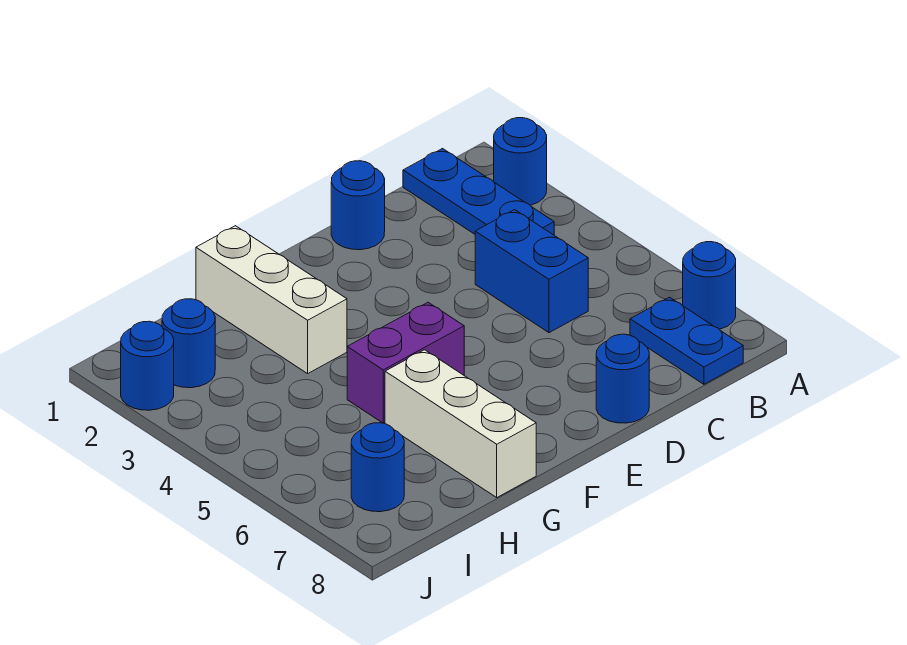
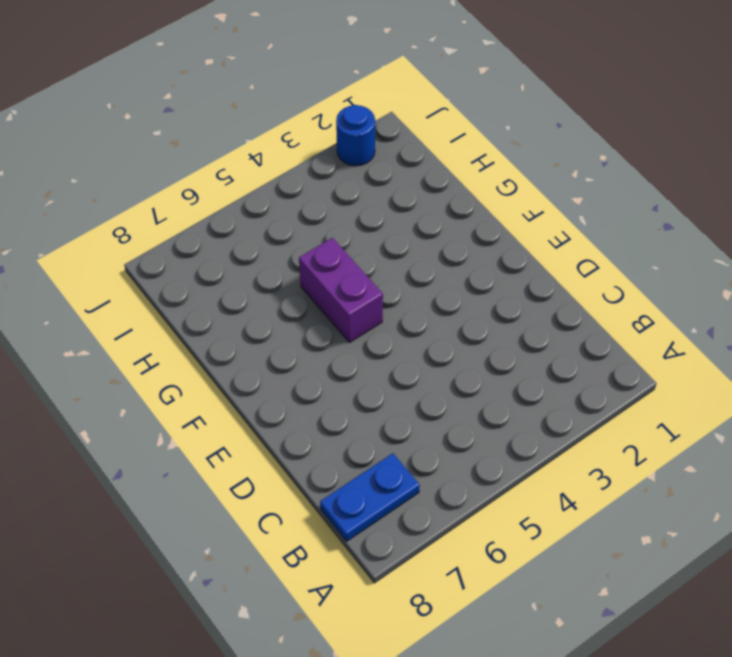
none -> blue round brick A2 level 1
none -> blue round brick A7 level 1
none -> blue plate B1:B3 level 1

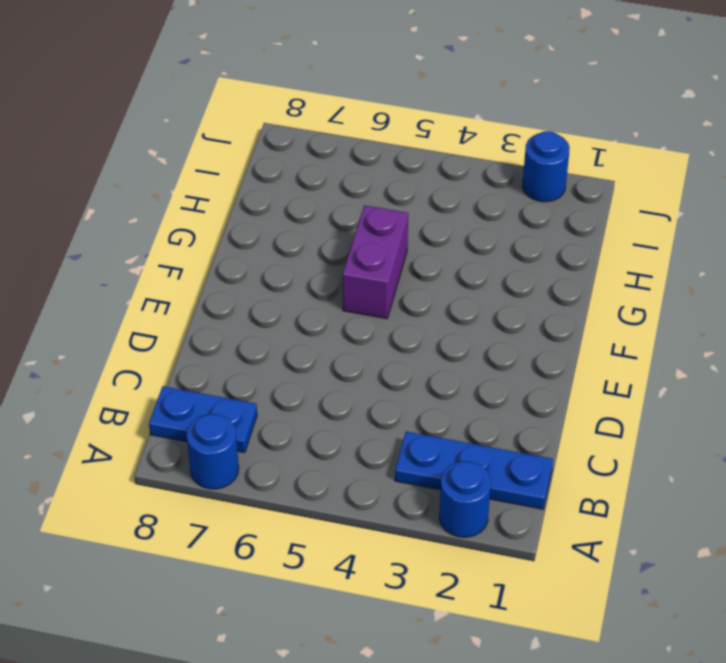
none -> blue brick C4:C5 level 1
none -> blue round brick D1 level 1
none -> blue round brick D8 level 1

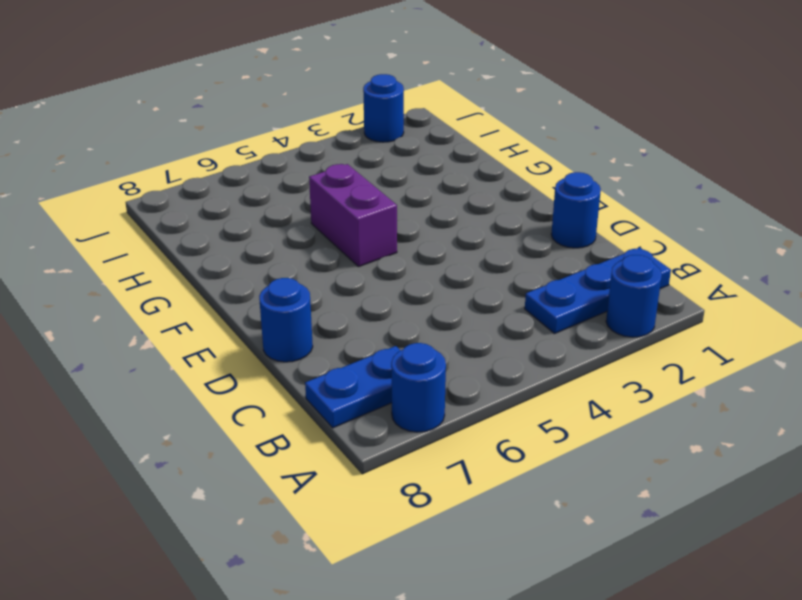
none -> blue brick C4:C5 level 1
none -> white brick G1:G3 level 1
none -> white brick G6:G8 level 1

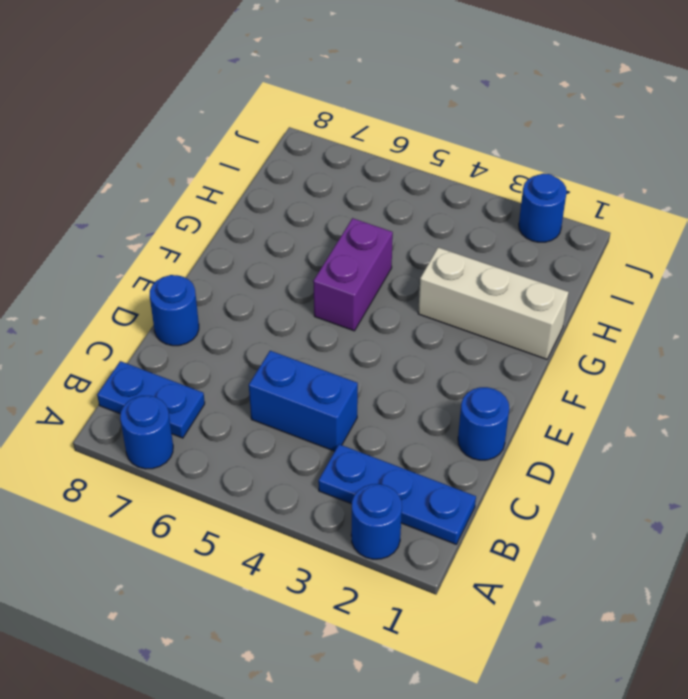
none -> white brick G6:G8 level 1
none -> blue round brick I2 level 1
none -> blue round brick I7 level 1

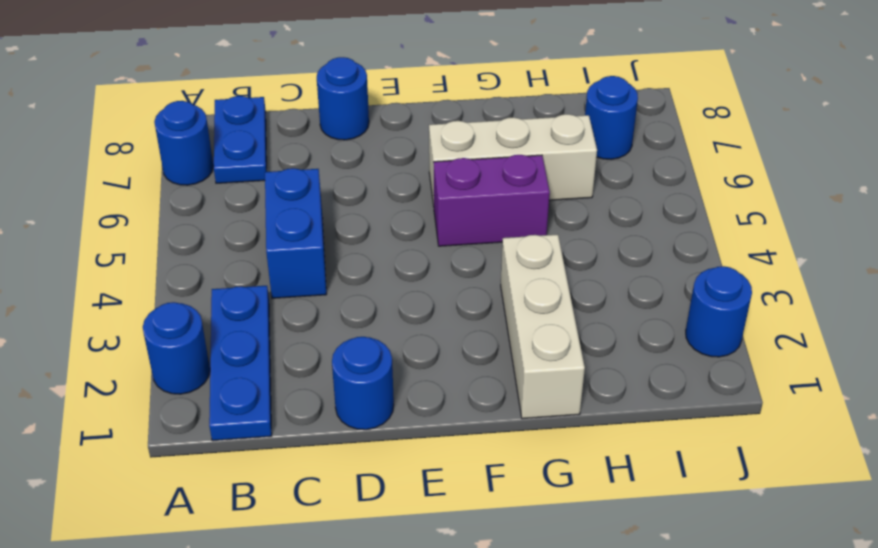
white brick F6:H6 level 1 -> white brick G6:G8 level 1
none -> blue round brick I2 level 1

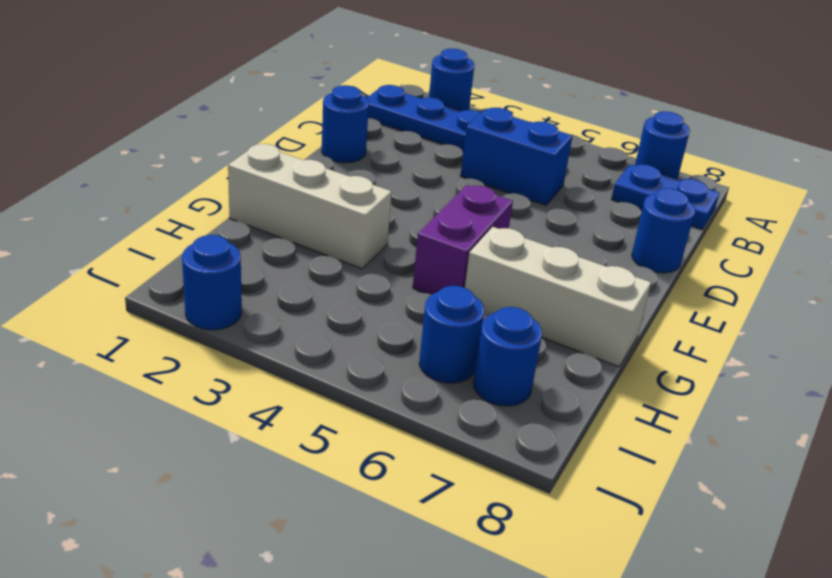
blue round brick I6 level 1 -> blue round brick I2 level 1

